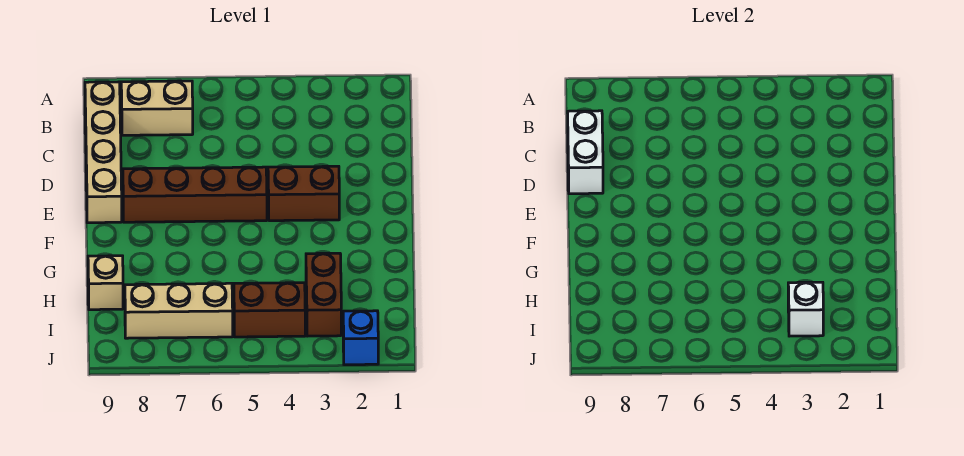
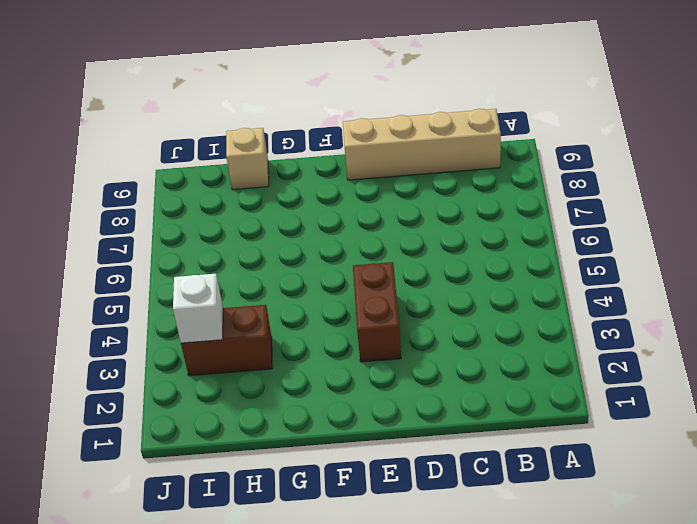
none -> tan brick B7:B8 level 1
none -> brown brick E5:E8 level 1

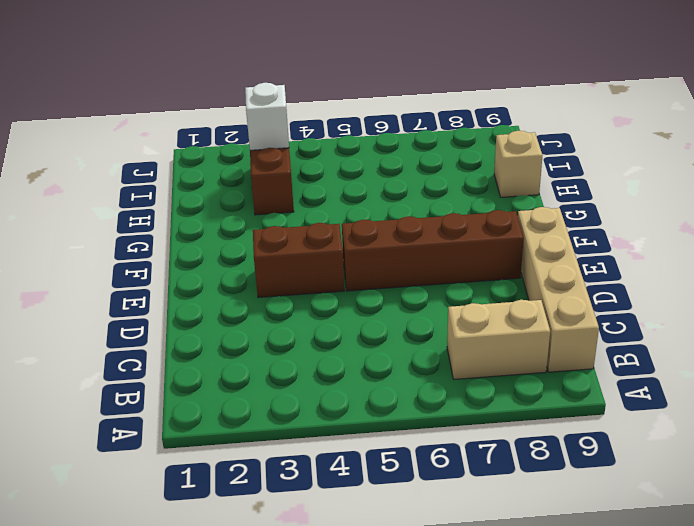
none -> brown brick I4:I5 level 1
none -> tan brick I6:I8 level 1

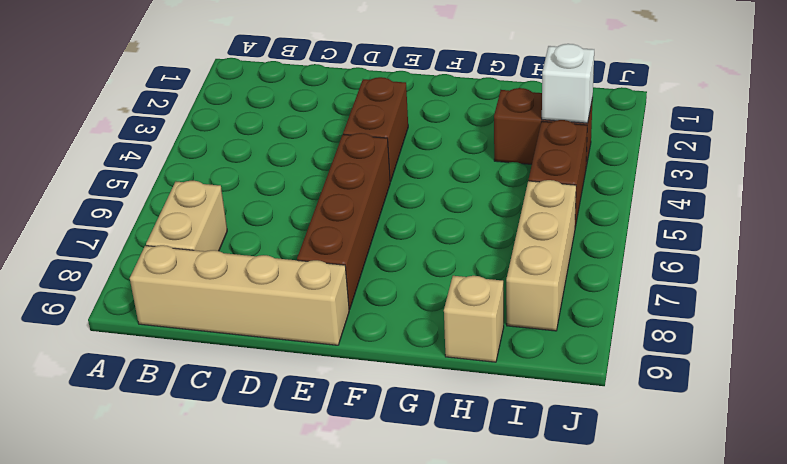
none -> blue brick J2 level 1
none -> white brick C9:D9 level 2

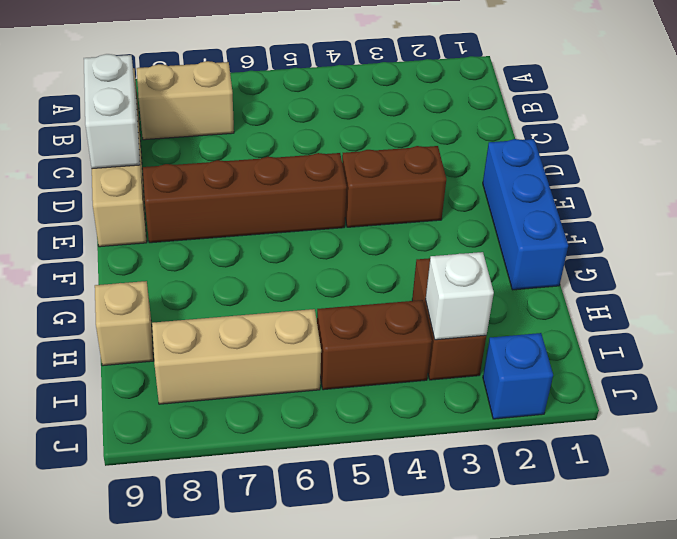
blue brick E1:G1 level 1 -> none

